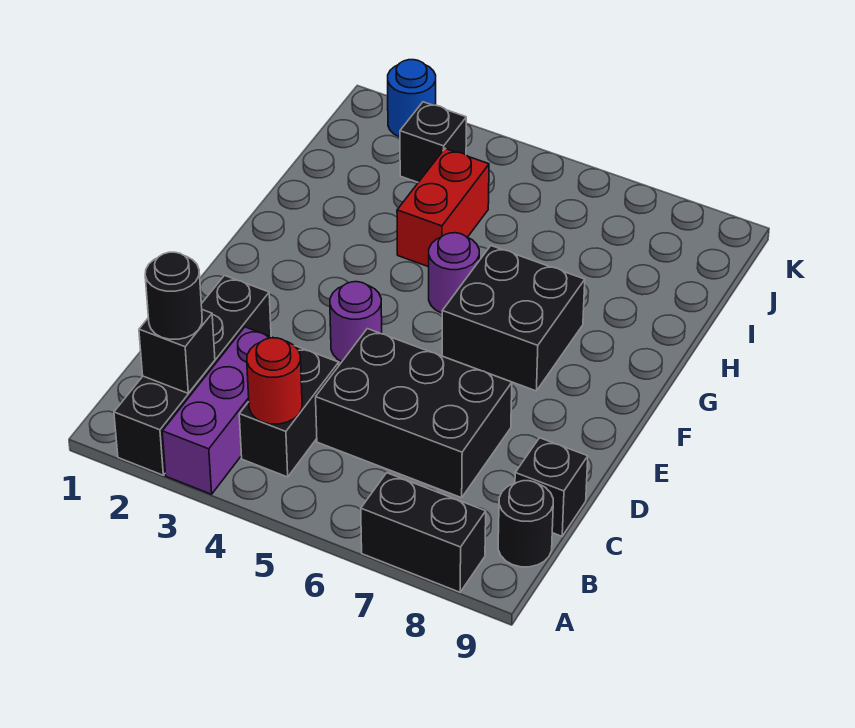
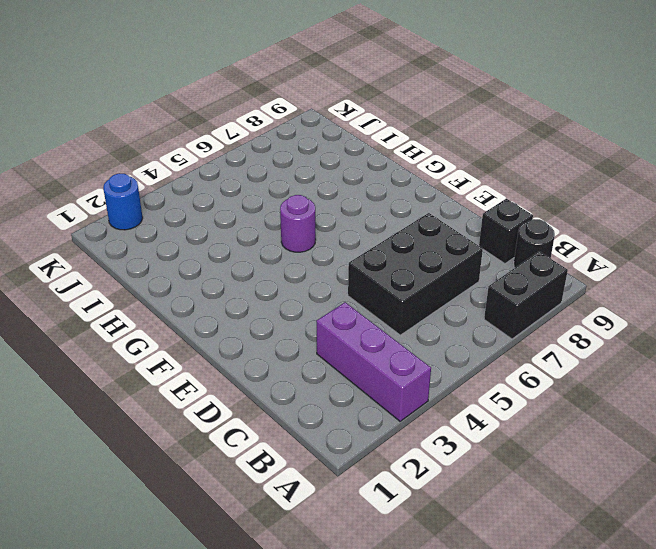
none -> black brick A2:D2 level 1
none -> black brick B4:C4 level 1
none -> purple round brick E4 level 1

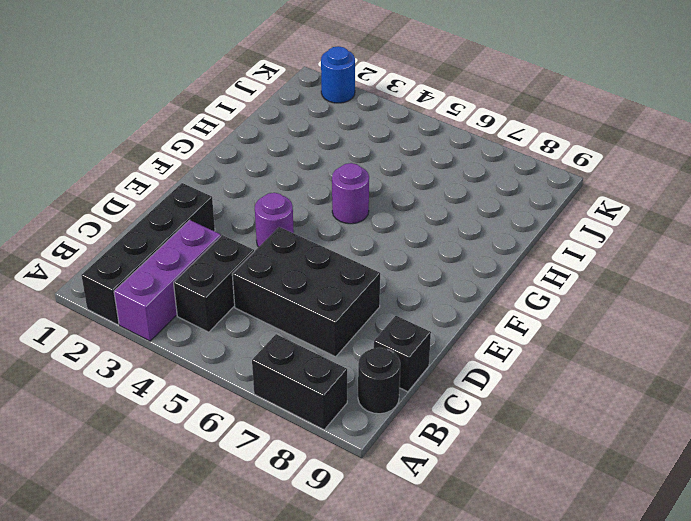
none -> black brick F6:G7 level 1
none -> red brick H4:I4 level 1
none -> black brick J3 level 1

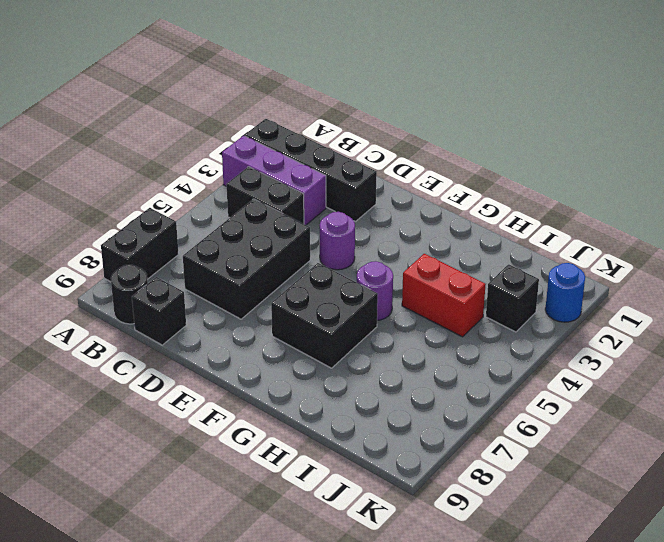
none -> black brick B2 level 2
none -> red round brick B4 level 2
none -> black round brick B2 level 3

